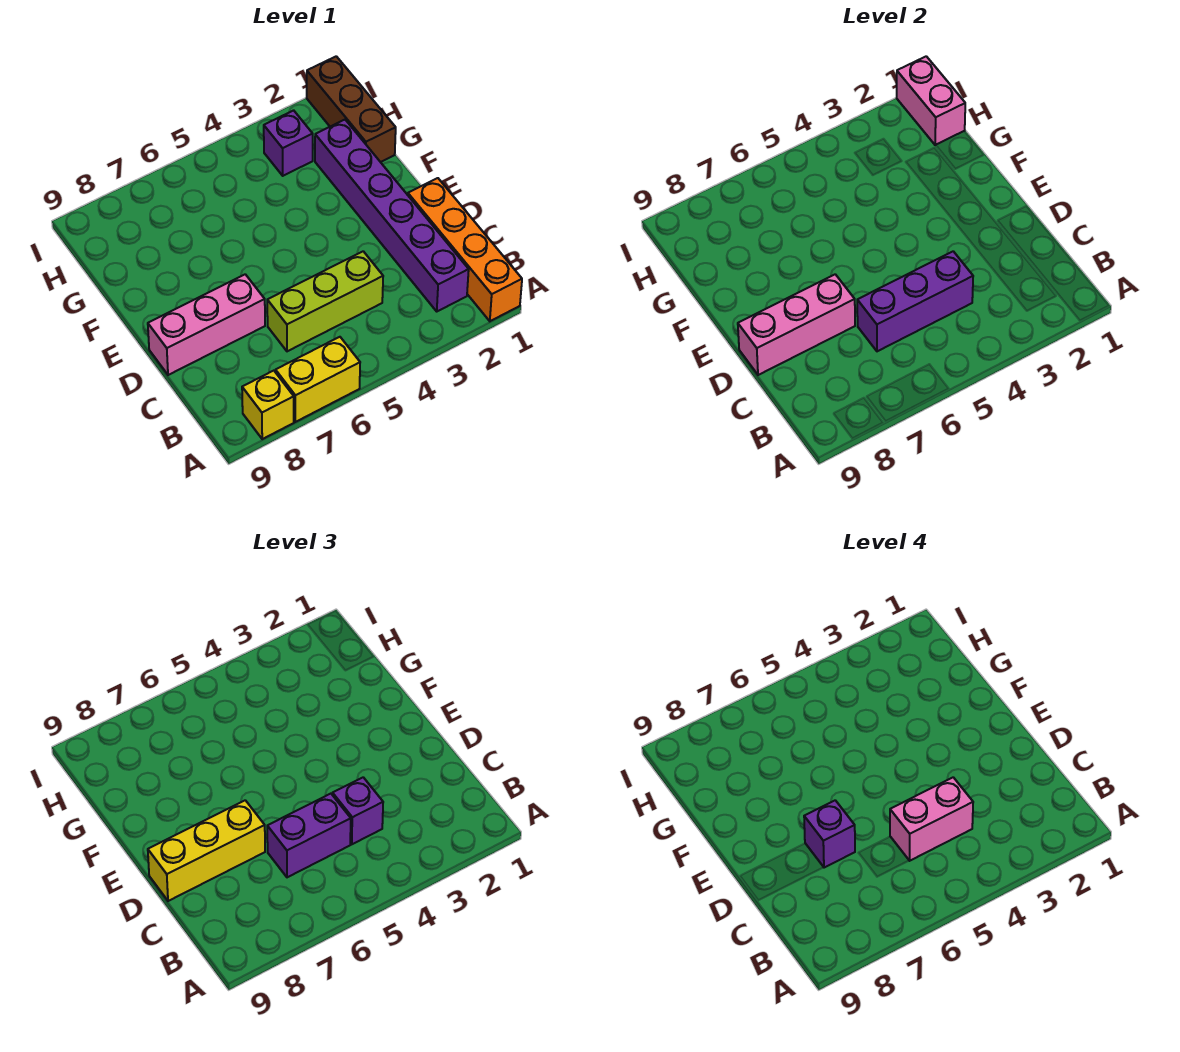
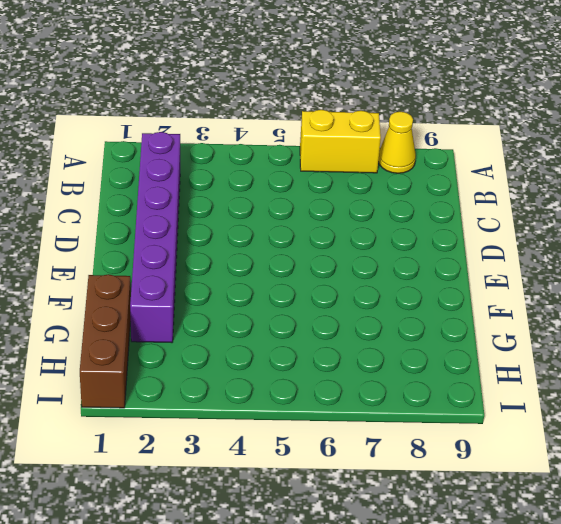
yellow cone A8 level 1 -> yellow brick A8 level 1
none -> orange brick A1:D1 level 1
none -> lime brick C4:C6 level 1
none -> pink brick D7:D9 level 1

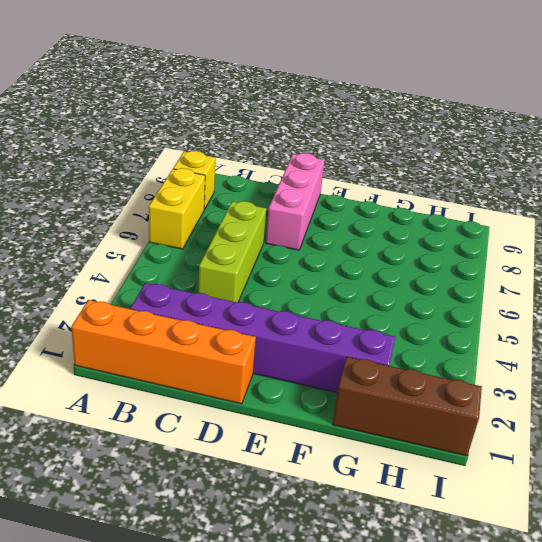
none -> purple brick H3 level 1
none -> purple brick C4:C6 level 2
none -> pink brick D7:D9 level 2

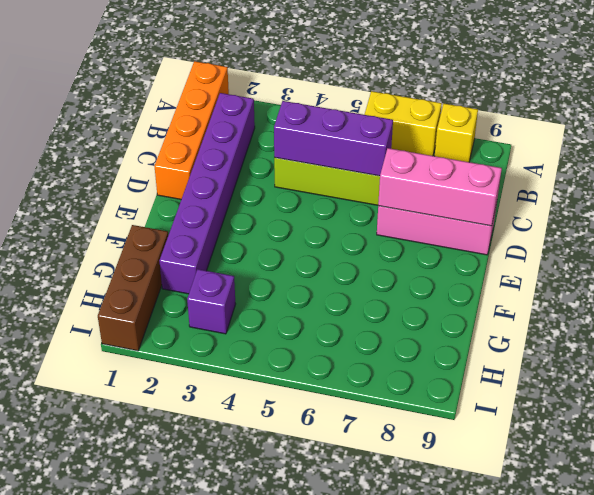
none -> pink brick H1:I1 level 2
none -> purple brick C4 level 3
none -> purple brick C5:C6 level 3

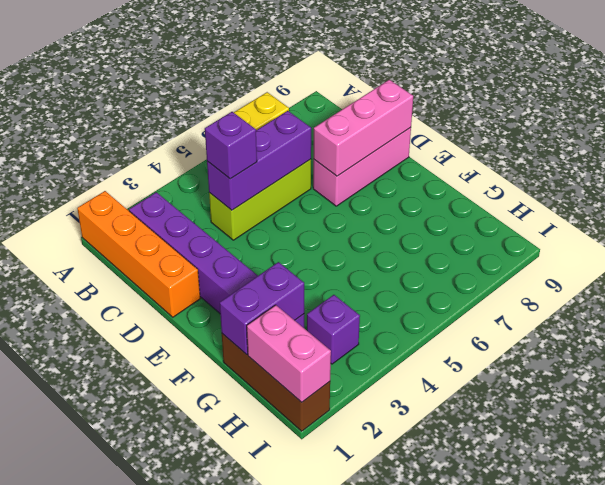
purple brick G1:G2 level 2 -> purple brick C5:C6 level 3
none -> yellow brick A8 level 1
none -> yellow brick D7:D9 level 3
none -> pink brick C4:C5 level 4

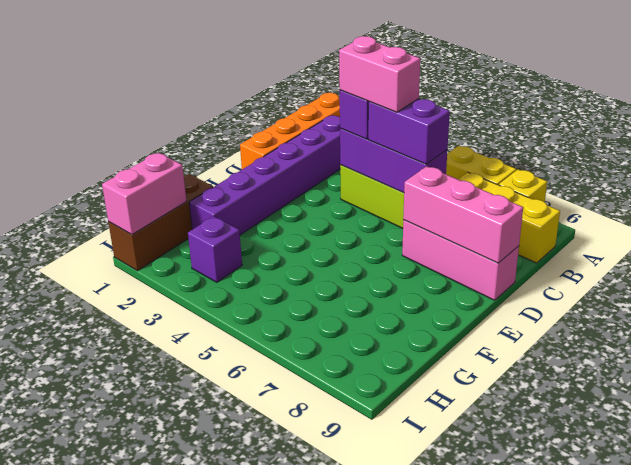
yellow brick B7:B9 level 1 -> yellow brick D7:D9 level 3
none -> purple brick D7 level 4

